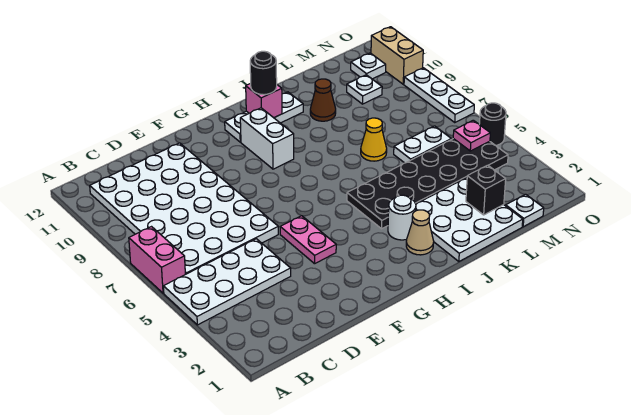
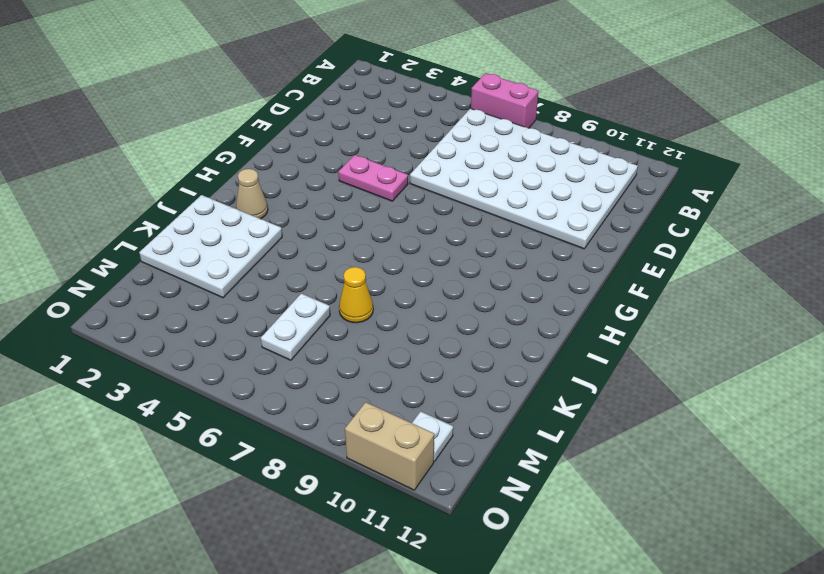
none -> white plate A4:D5 level 1
none -> white brick H9:H10 level 1
none -> white plate H11:J11 level 1

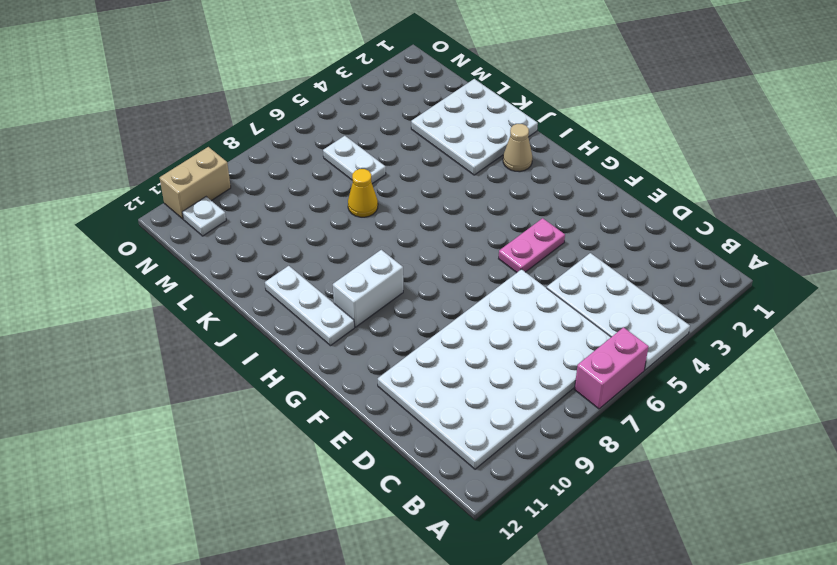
none -> white round brick I3 level 1
none -> black plate I4:N5 level 1
none -> brown cone K10 level 1

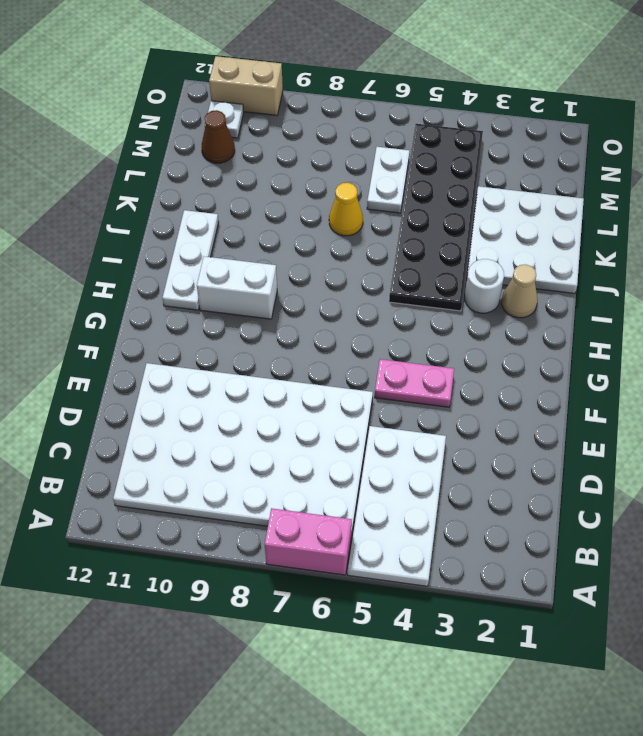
brown cone M11 level 1 -> brown cone K10 level 1
none -> white plate M1 level 1
none -> white plate M10 level 1
none -> black round brick O5 level 1

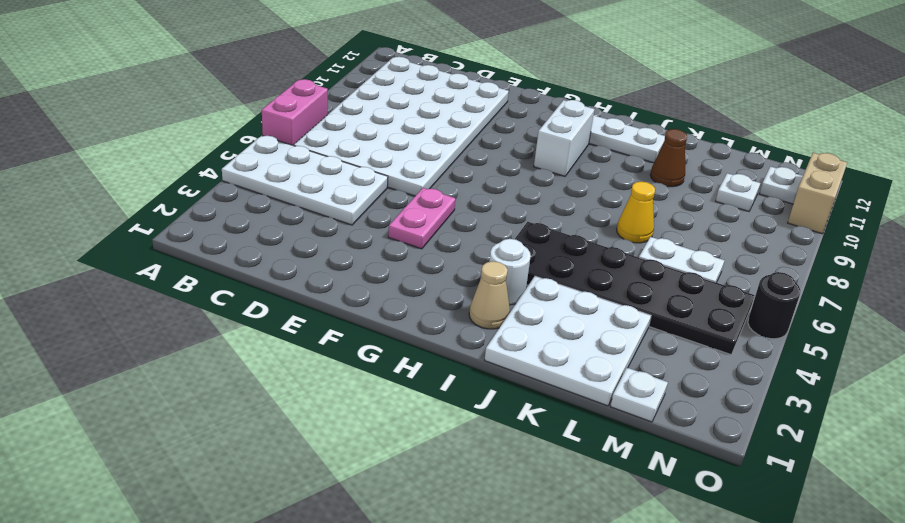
none -> white plate O7:O9 level 1
none -> pink brick I11 level 2
none -> black brick L2 level 2

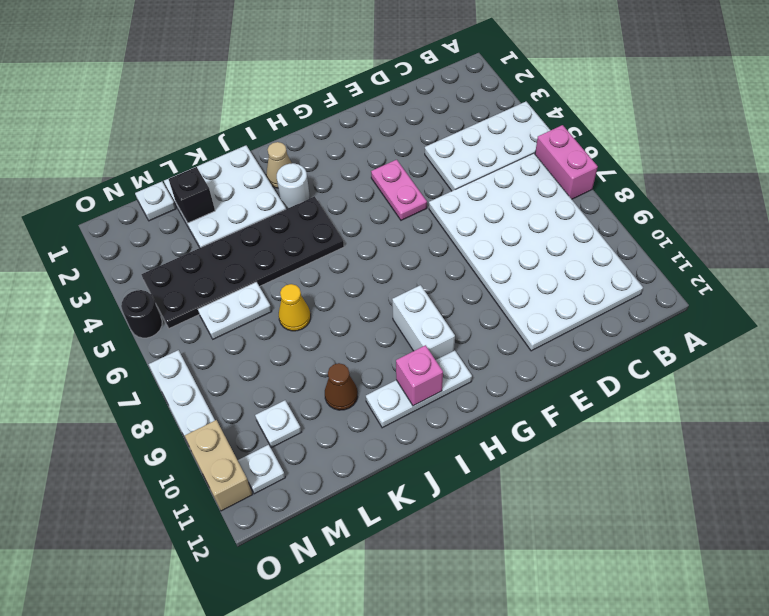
none -> pink plate N5 level 2
none -> black round brick I11 level 3

